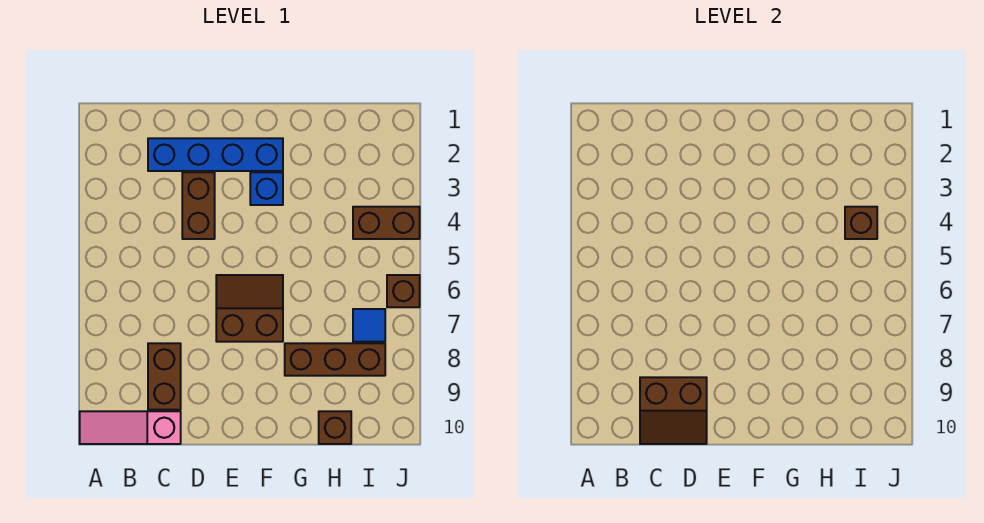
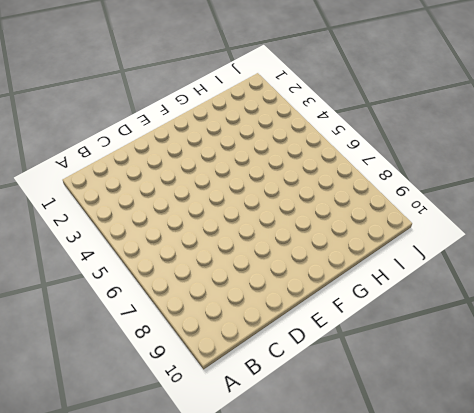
none -> pink slope A10:C10 level 1 top C
none -> blue brick C2:F2 level 1
none -> brown brick C8:C9 level 1

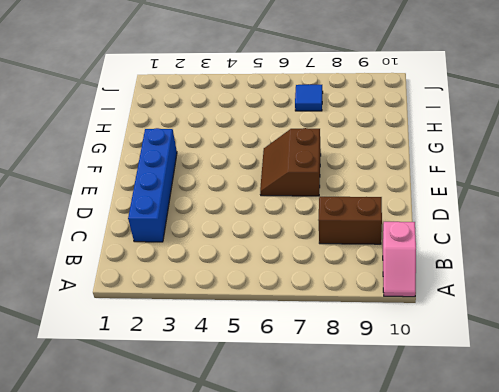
pink slope A10:B10 level 1 top B -> pink slope A10:C10 level 1 top C
none -> brown brick D3:D4 level 1
none -> blue brick F3 level 1
none -> brown brick G8:I8 level 1

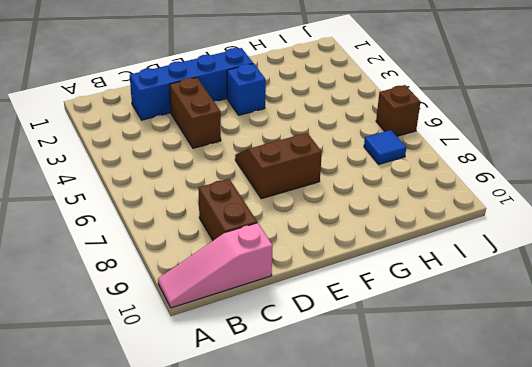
none -> brown brick G8:I8 level 1
none -> brown brick H10 level 1
none -> brown brick I4:J4 level 1

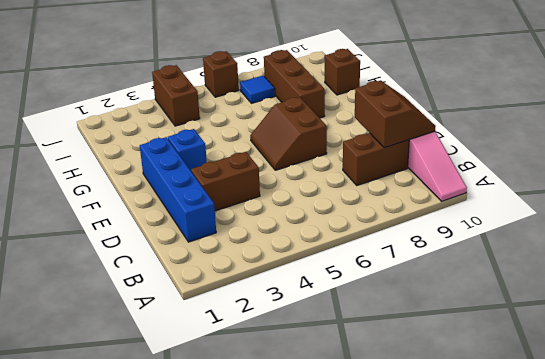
none -> brown brick I4 level 2

